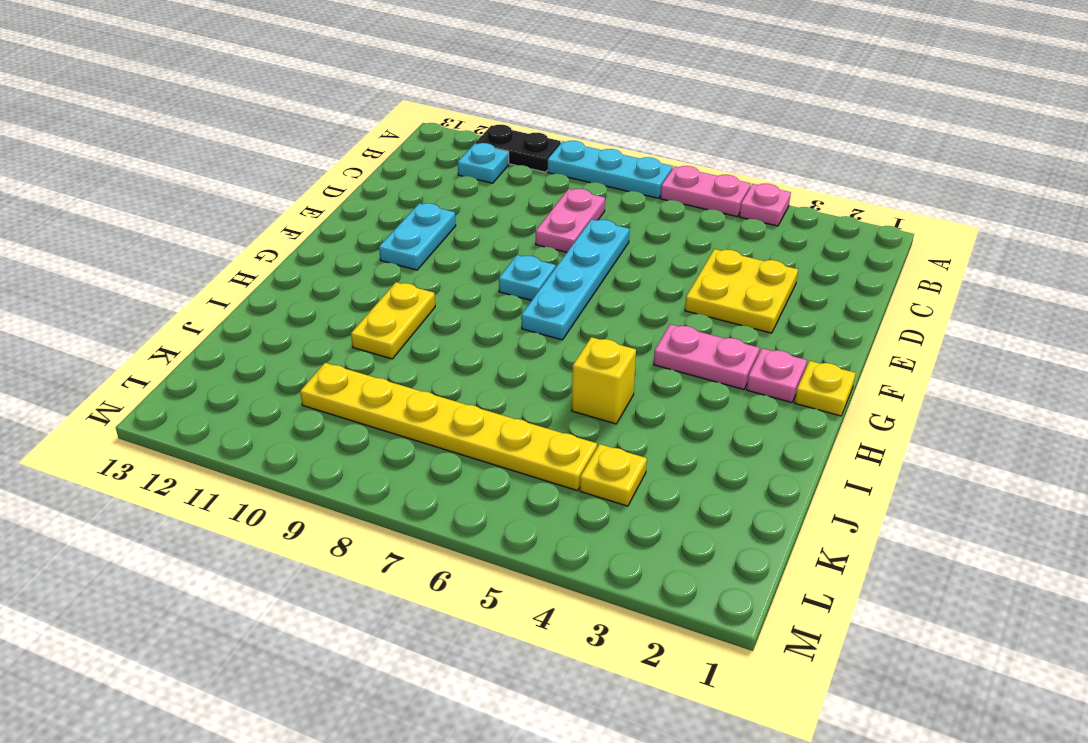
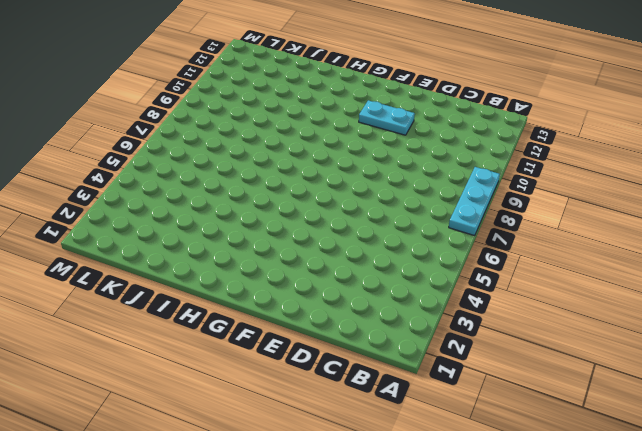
none -> pink plate A4 level 1
none -> pink plate A5:A6 level 1
none -> black plate A10:A11 level 1

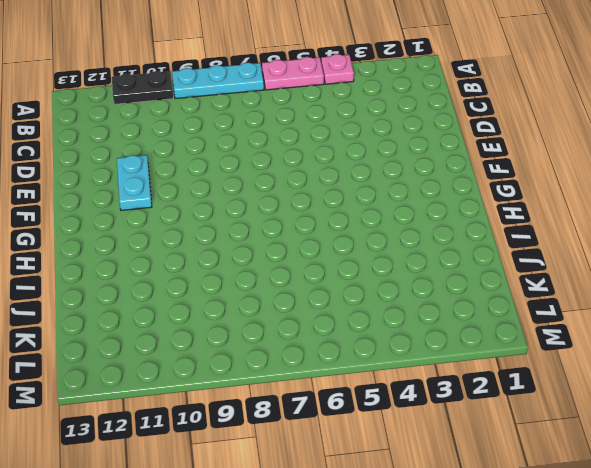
none -> cyan plate B11 level 1
none -> pink plate C8:D8 level 1
none -> yellow plate D3:E4 level 1

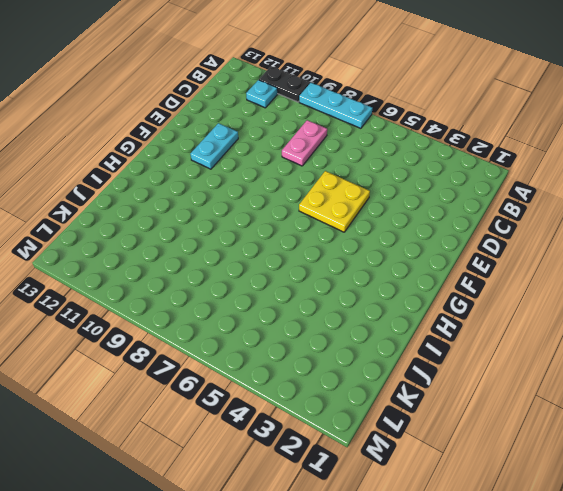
yellow plate E5:F6 level 1 -> yellow plate D3:E4 level 1
none -> pink plate A4 level 1
none -> pink plate A5:A6 level 1
none -> cyan plate D7:G7 level 1

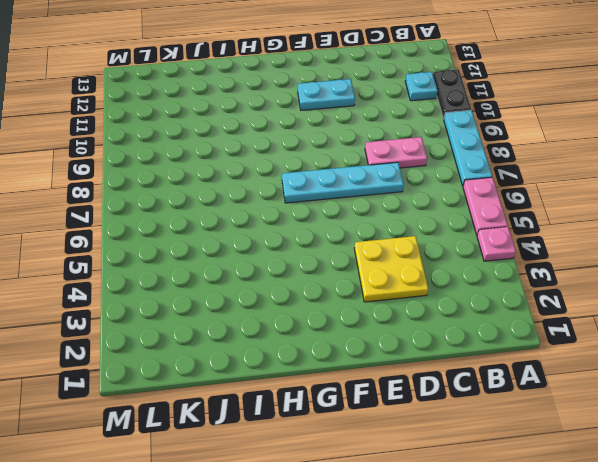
none -> cyan plate F8 level 1
none -> yellow plate G1 level 1
none -> pink plate G2 level 1

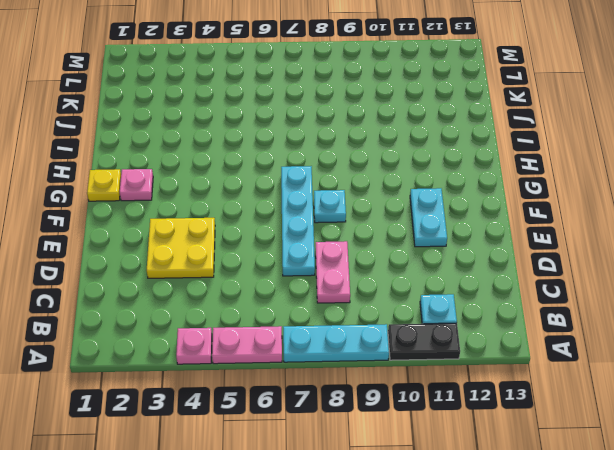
none -> pink plate G3:G4 level 1
none -> yellow plate H10:I10 level 1
none -> yellow brick I5 level 1

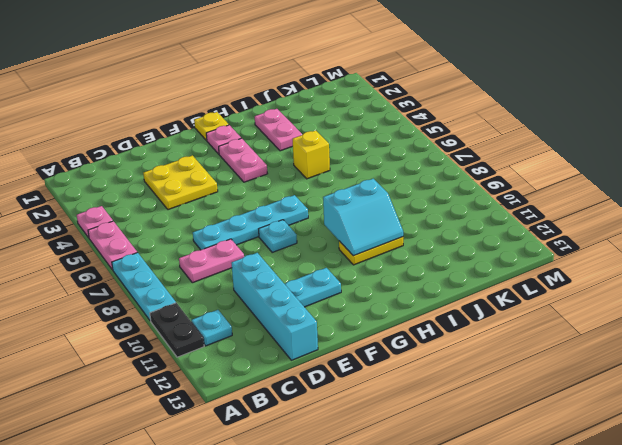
cyan brick D10:D13 level 1 -> none
cyan slope H9:I10 level 2 top 9 -> none
pink plate I2:I3 level 1 -> none
none -> yellow plate K4 level 1
none -> yellow plate K5:K10 level 1

